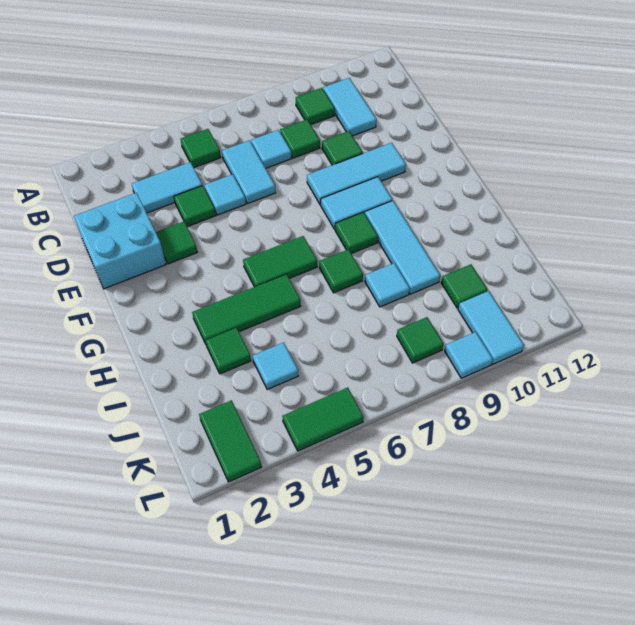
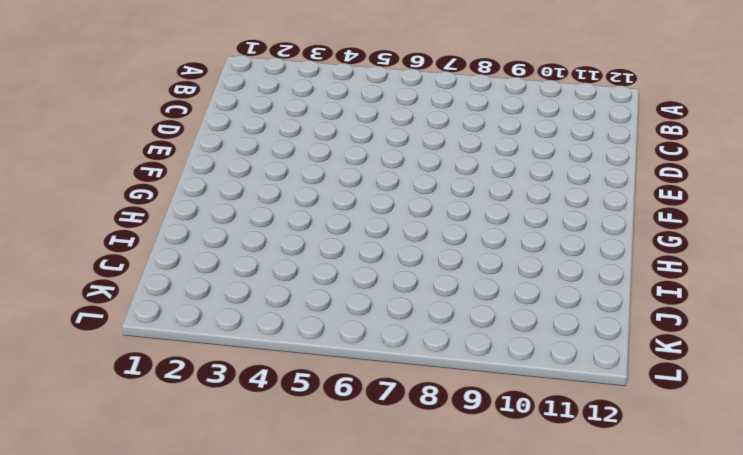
none -> green tile B5 level 1
none -> green tile B9 level 1
none -> cyan tile B10:C10 level 1

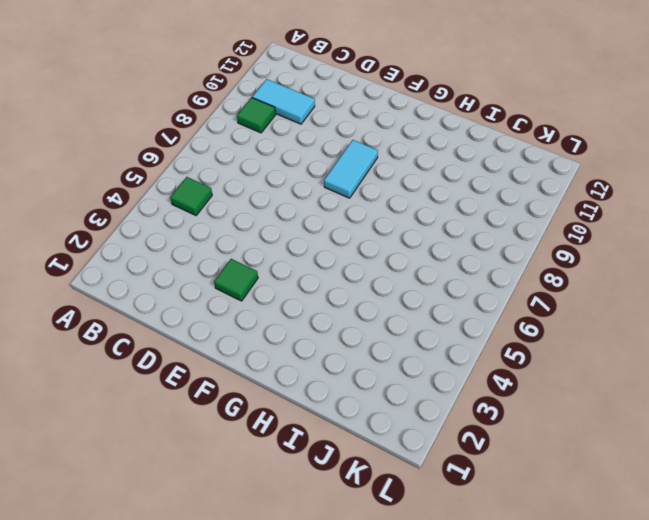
none -> cyan tile C3:C4 level 1
none -> cyan tile C6:D6 level 1
none -> cyan tile C7 level 1

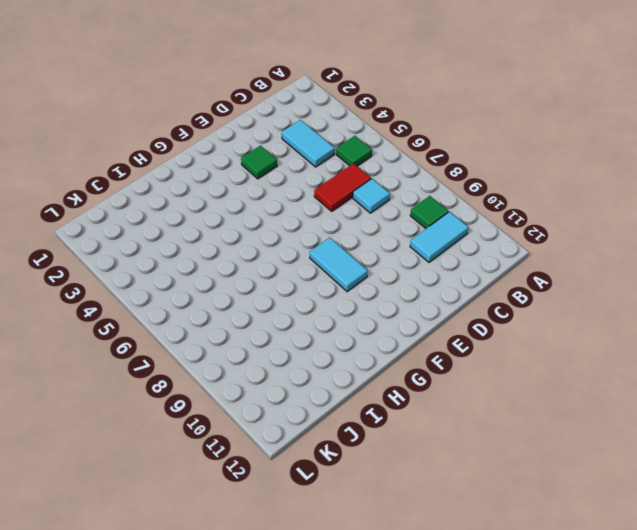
red tile C6:D6 level 1 -> cyan tile C6:D6 level 1
none -> green tile C8 level 1
none -> cyan brick D1:E2 level 1
none -> green tile D4 level 1

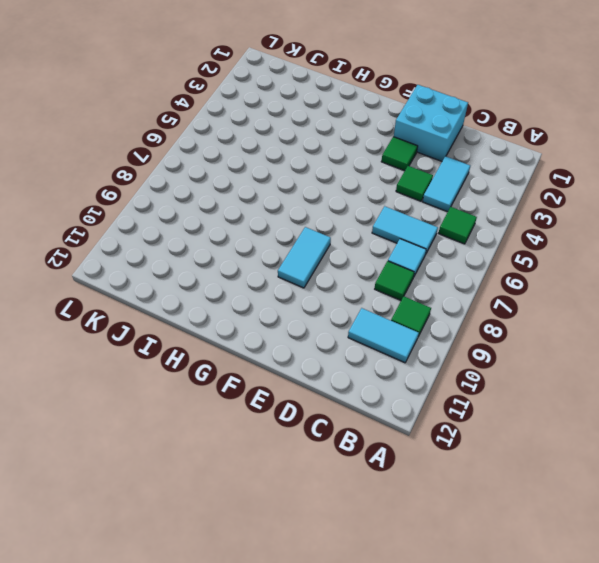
none -> cyan tile D5 level 1
none -> green tile D9 level 1
none -> cyan tile E8:E10 level 1

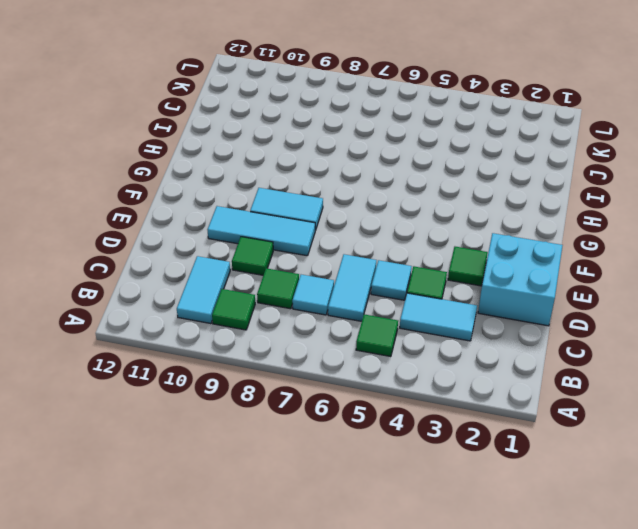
none -> green tile G5:G6 level 1
none -> green tile G8 level 1
none -> cyan tile G9:I9 level 1

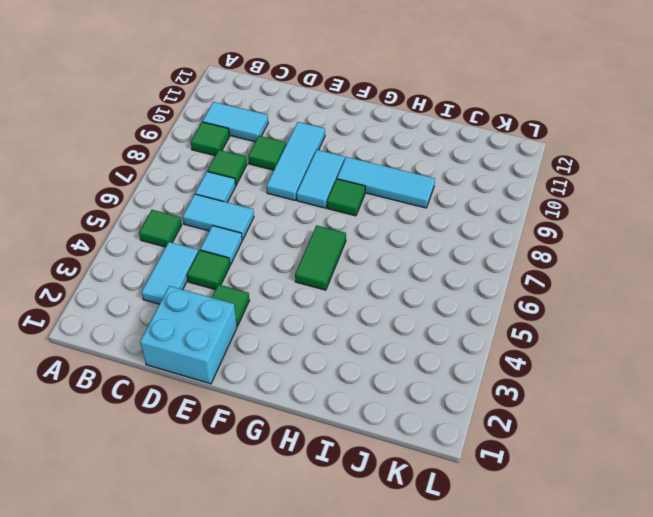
none -> green tile H3:H5 level 1
none -> green tile H7 level 1
none -> green tile I3 level 1

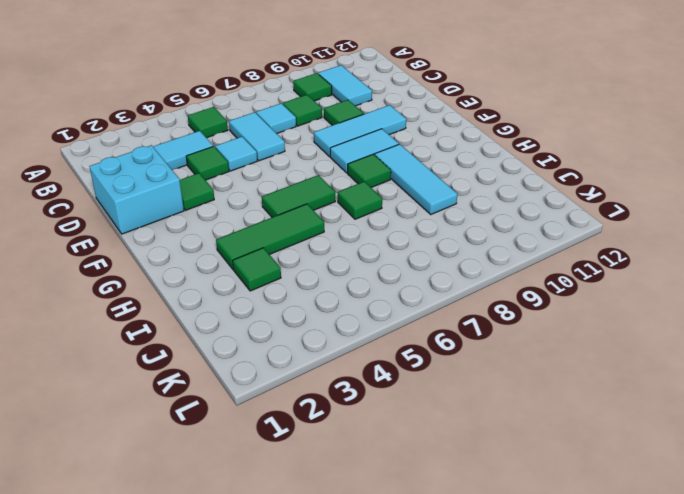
none -> cyan tile I8 level 1
none -> cyan tile J4 level 1
none -> green tile J10 level 1

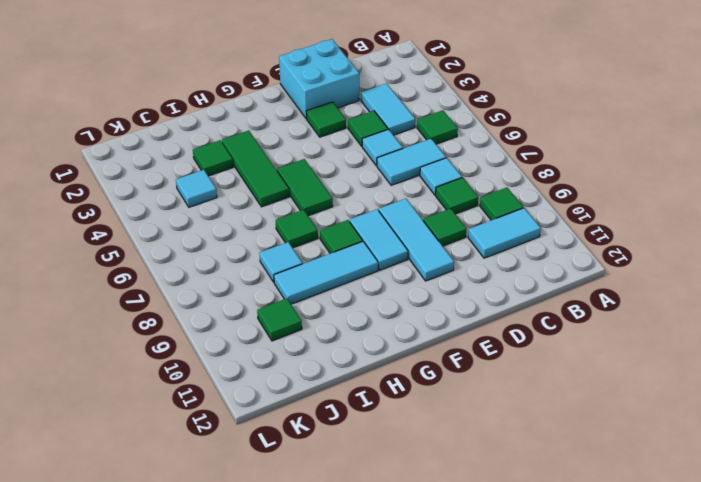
none -> green tile K2:L2 level 1
none -> green tile K8 level 1
none -> cyan tile K10:L10 level 1

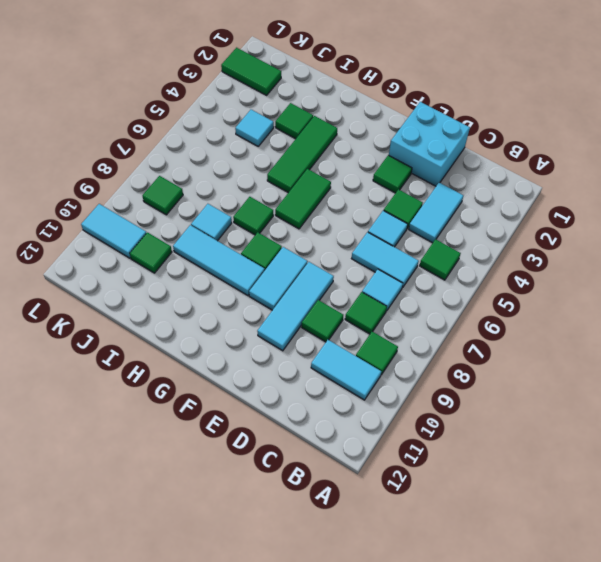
none -> green tile L4:L5 level 1
none -> cyan tile L9 level 1

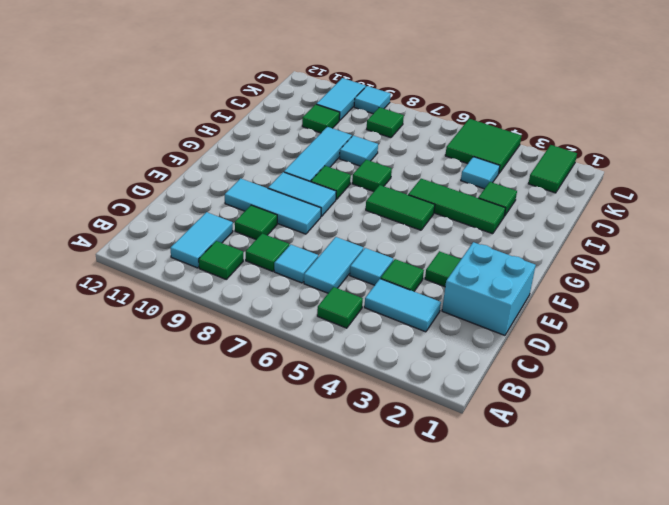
green tile K4:L5 level 1 -> green tile L4:L5 level 1

